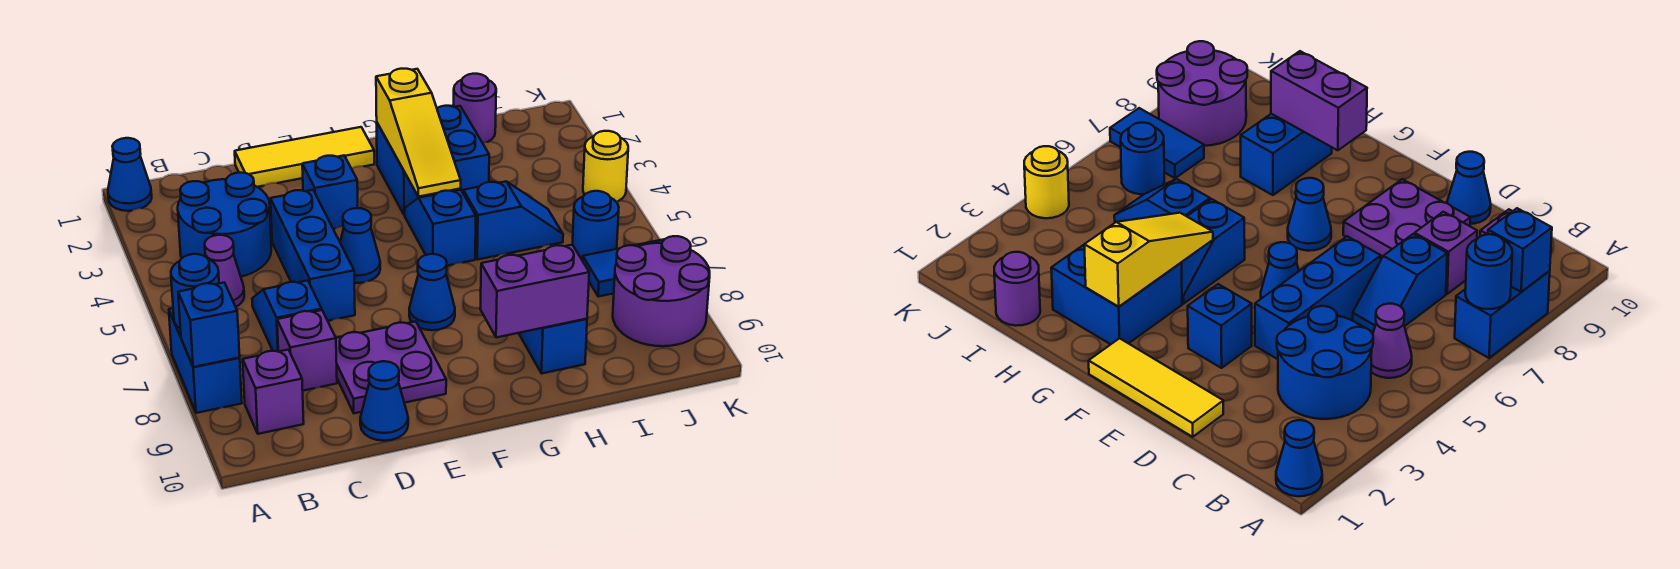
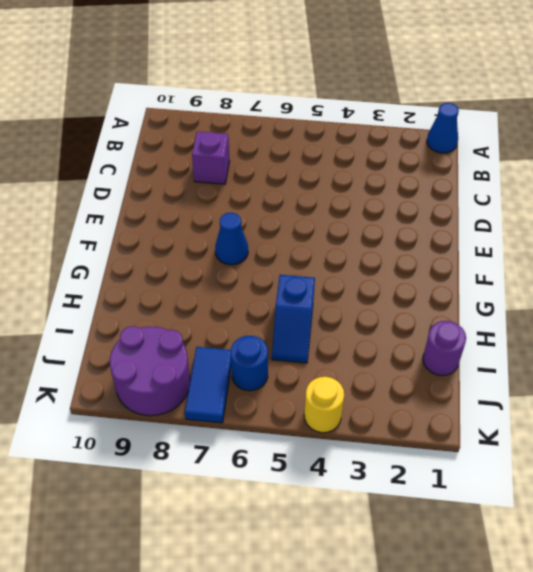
none -> blue brick A7:A8 level 1
none -> blue round brick B3:C4 level 1
none -> purple cone B5 level 1

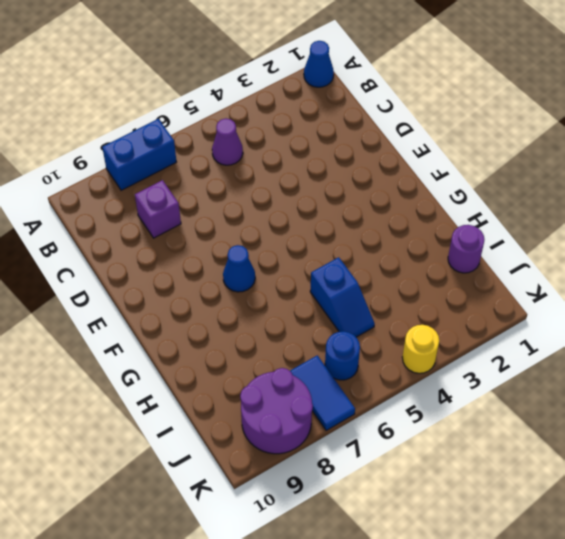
none -> blue round brick B3:C4 level 1
none -> purple brick B9 level 1
none -> blue slope C6:C7 level 1 top 7

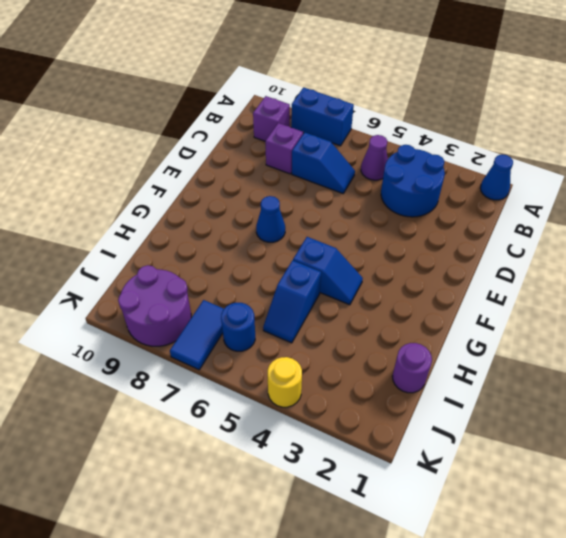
none -> yellow tile D1:F1 level 1
none -> blue brick D4:D6 level 1
none -> purple plate D8:E9 level 1

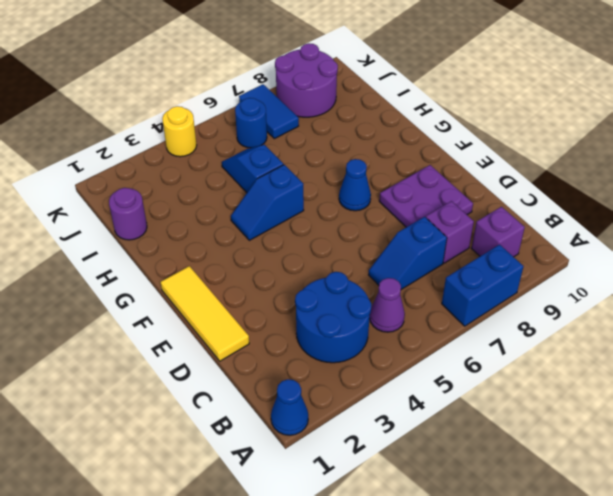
none -> blue brick D4:D6 level 1
none -> blue cone D10 level 1
none -> blue brick E3 level 1

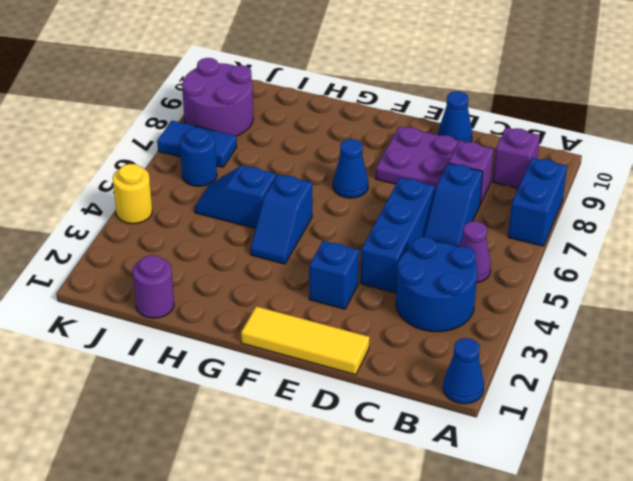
none -> blue cone E5 level 1
none -> blue brick G2:H3 level 1
none -> blue brick H8:H9 level 1

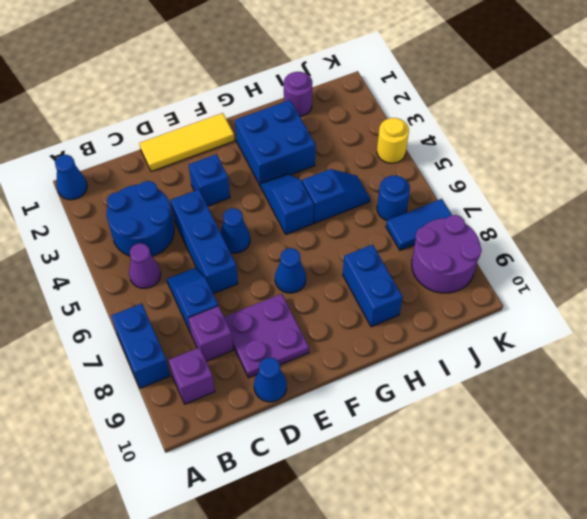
none -> blue round brick A7 level 2
none -> blue brick A8 level 2
none -> yellow slope G2:G4 level 2 top 2

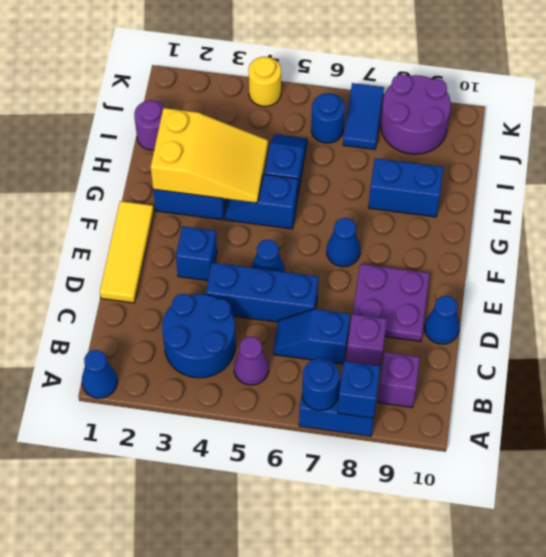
yellow slope G2:H4 level 2 top 2 -> yellow slope G2:G4 level 2 top 2
none -> purple brick G9:H9 level 2

